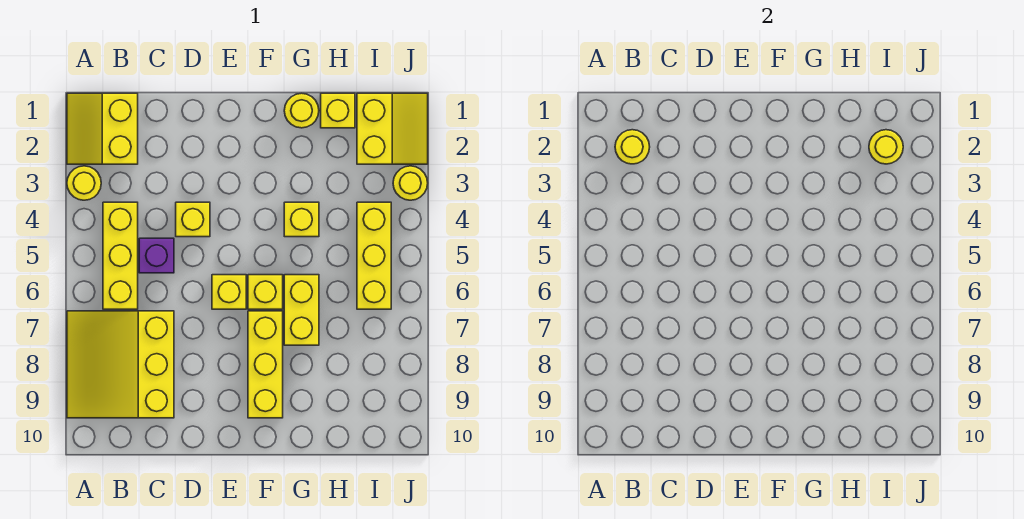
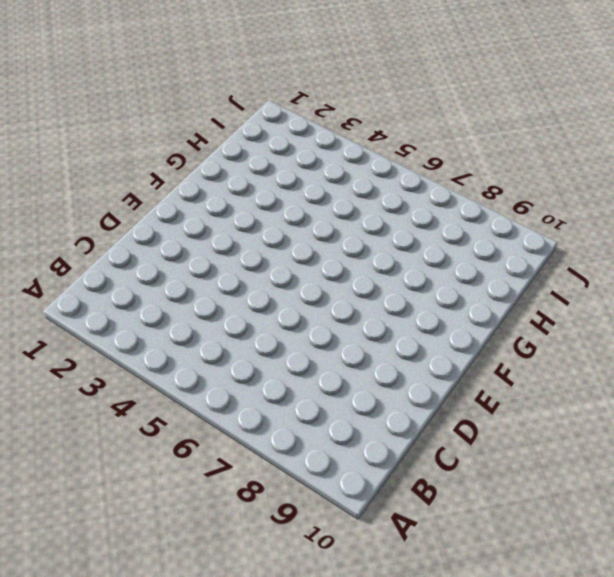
none -> yellow slope A1:B2 level 1 top B
none -> yellow round brick A3 level 1
none -> yellow slope A7:C9 level 1 top C

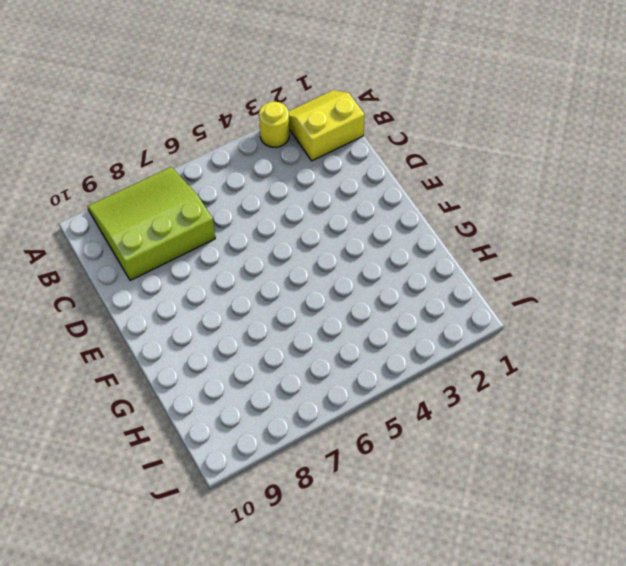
lime slope A7:C9 level 1 top C -> yellow slope A7:C9 level 1 top C
none -> yellow brick B4:B6 level 1
none -> purple brick C5 level 1
none -> yellow brick D4 level 1

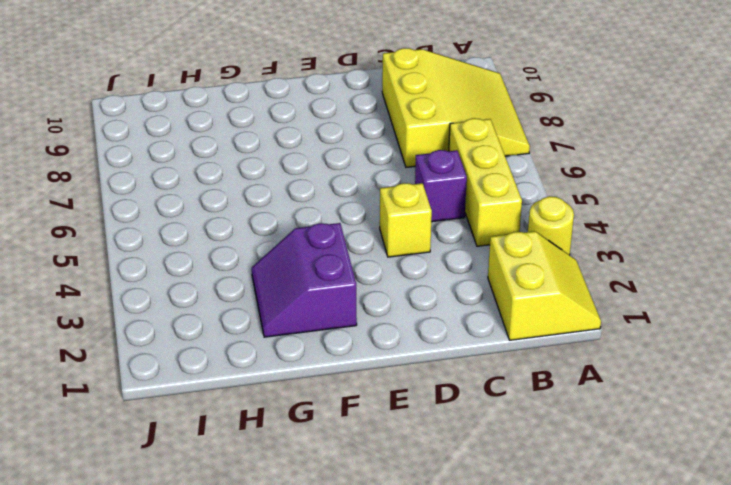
purple slope F2:G3 level 1 top F -> none
none -> yellow brick E6 level 1
none -> yellow brick F6 level 1
none -> yellow brick F7:F9 level 1

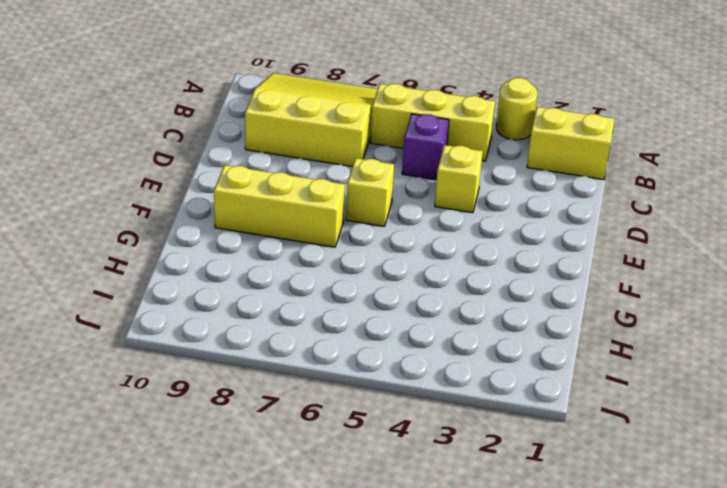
none -> yellow brick F6 level 1
none -> yellow round brick G1 level 1
none -> yellow brick G4 level 1

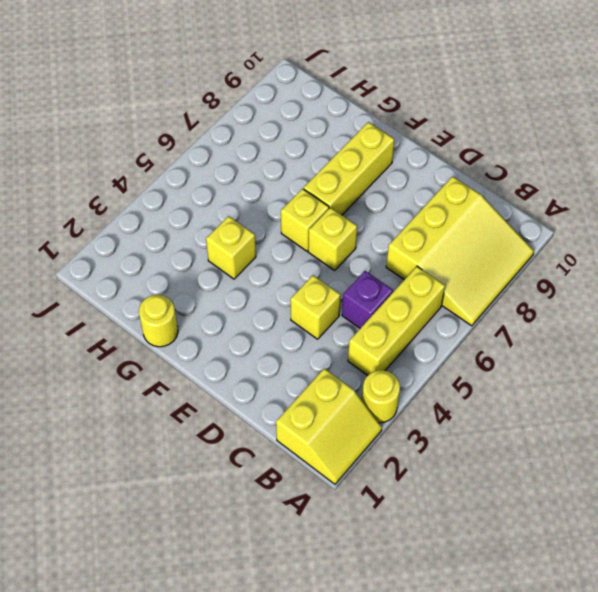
none -> yellow brick G6:G7 level 1
none -> yellow brick H1 level 1
none -> yellow slope I1:J2 level 1 top I

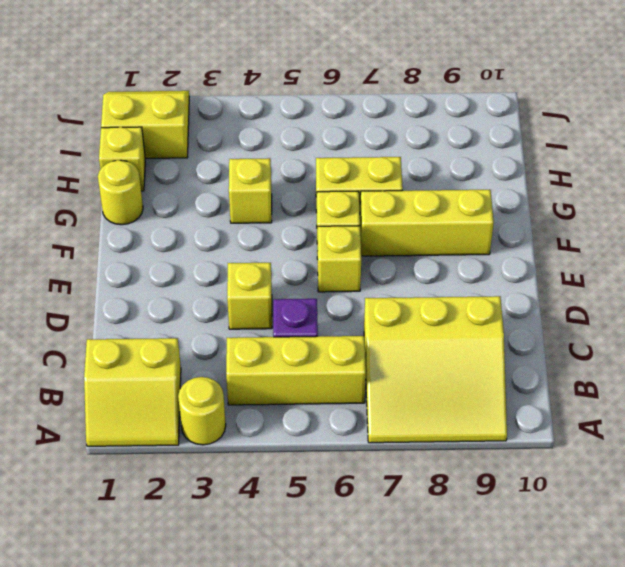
none -> yellow brick I4:I6 level 1
none -> yellow round brick J3 level 1
none -> yellow round brick B2 level 2

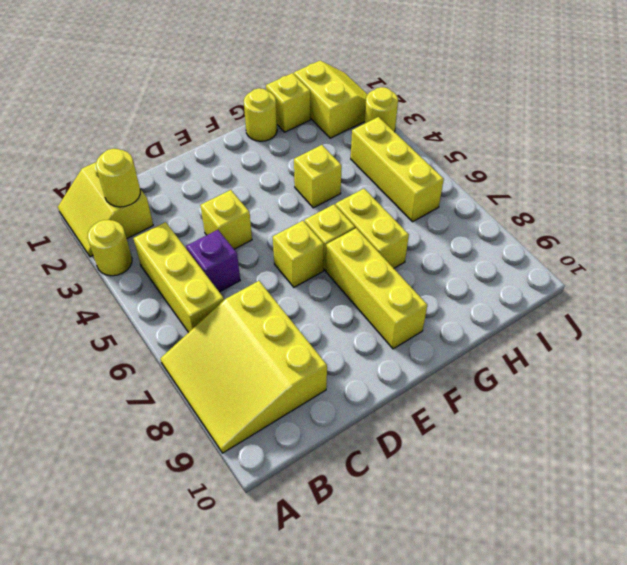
none -> yellow round brick I2 level 2

